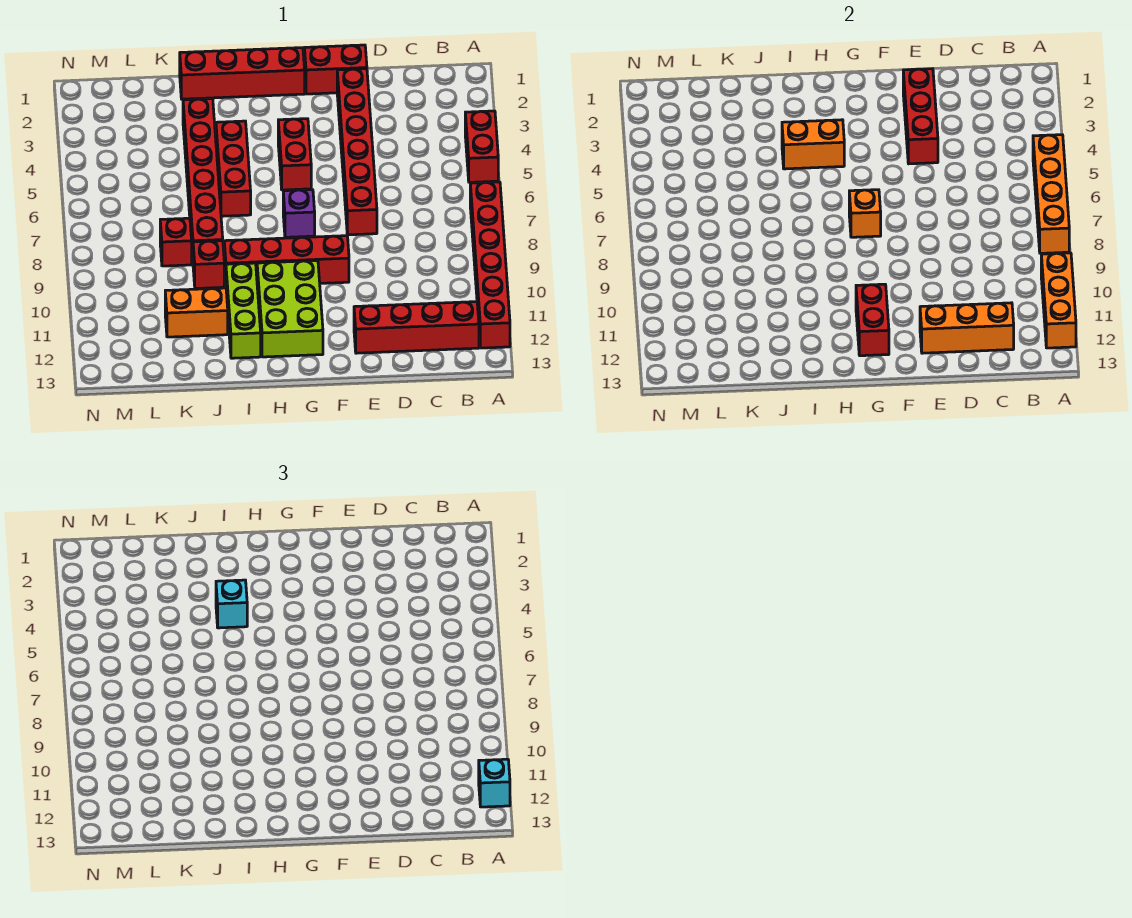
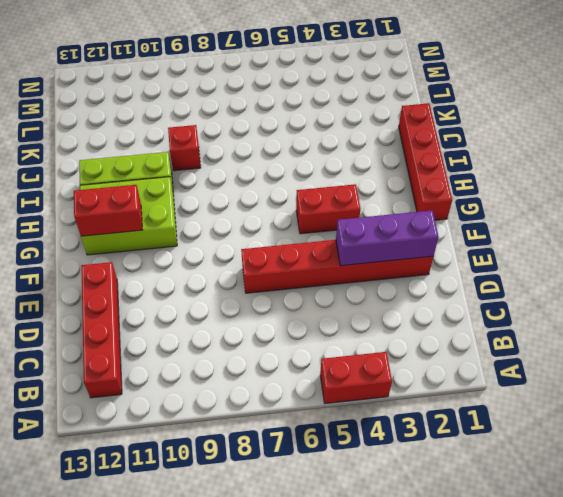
purple brick E2:E4 level 2 -> red brick E2:E4 level 2
none -> red brick A7:A12 level 1
none -> red brick E1:F1 level 1
none -> red brick F9:I9 level 1

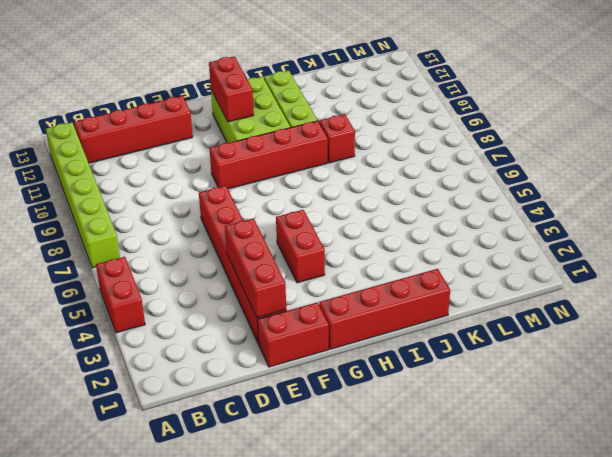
lime brick A7:A12 level 1 -> red brick A7:A12 level 1
none -> purple brick G7 level 1
none -> red brick I4:I6 level 1
none -> red brick J3:J8 level 1

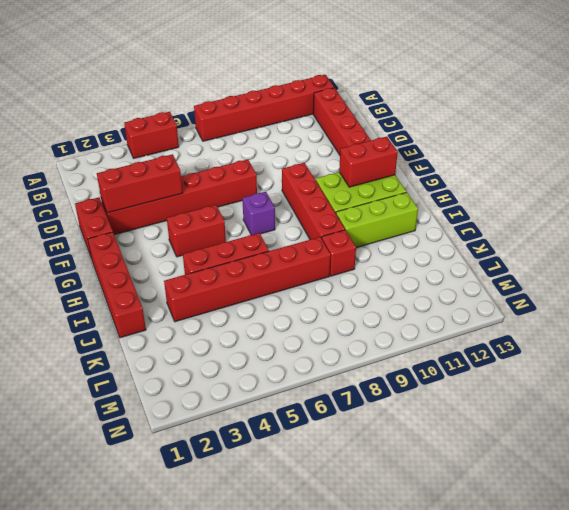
none -> orange brick J11:K11 level 1
none -> red brick K8 level 1
none -> orange brick A5:A8 level 2

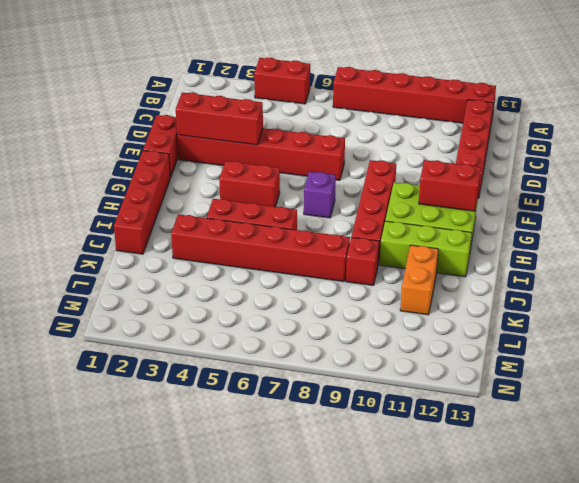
none -> red brick K8 level 1
none -> orange brick A5:A8 level 2
none -> orange brick A10:A12 level 2

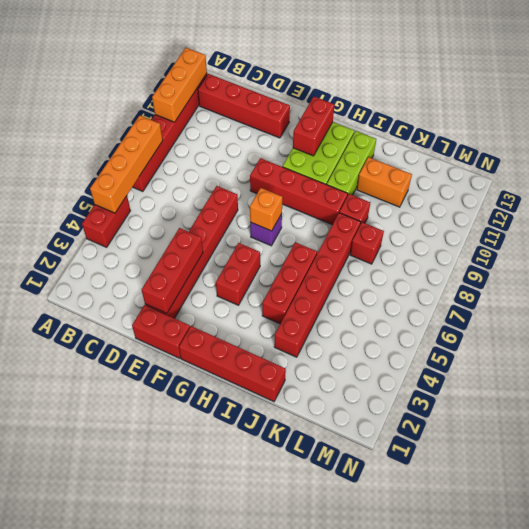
none -> orange brick C12:E12 level 2
none -> orange brick H4:I4 level 2
none -> cyan brick A12 level 3

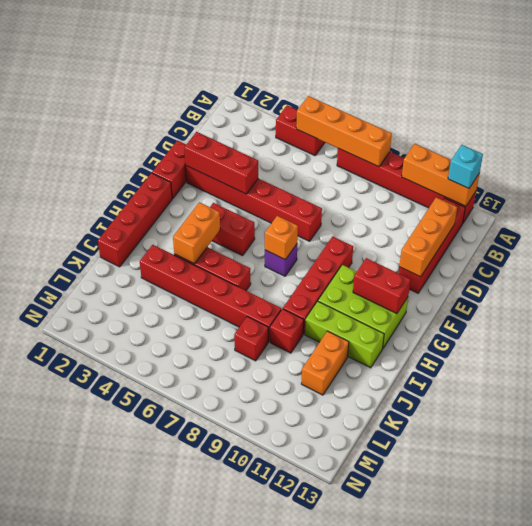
none -> cyan brick I4 level 3

